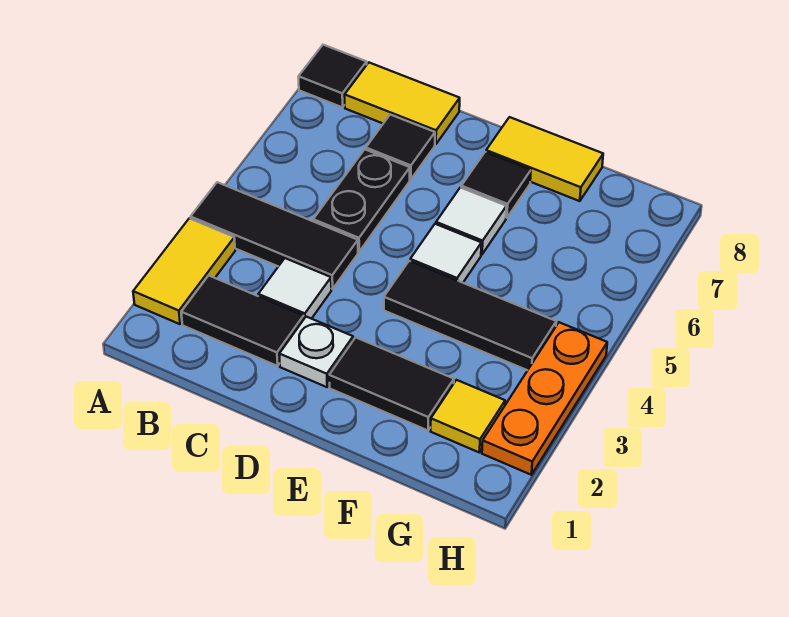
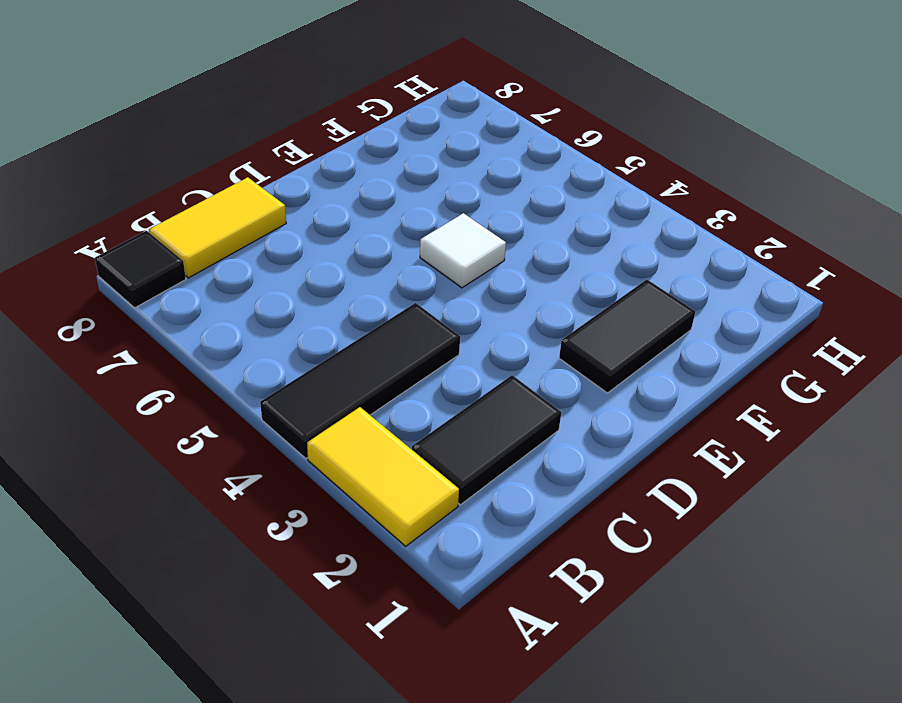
none -> white tile C3 level 1
none -> black plate C5:C6 level 1
none -> black tile C7 level 1

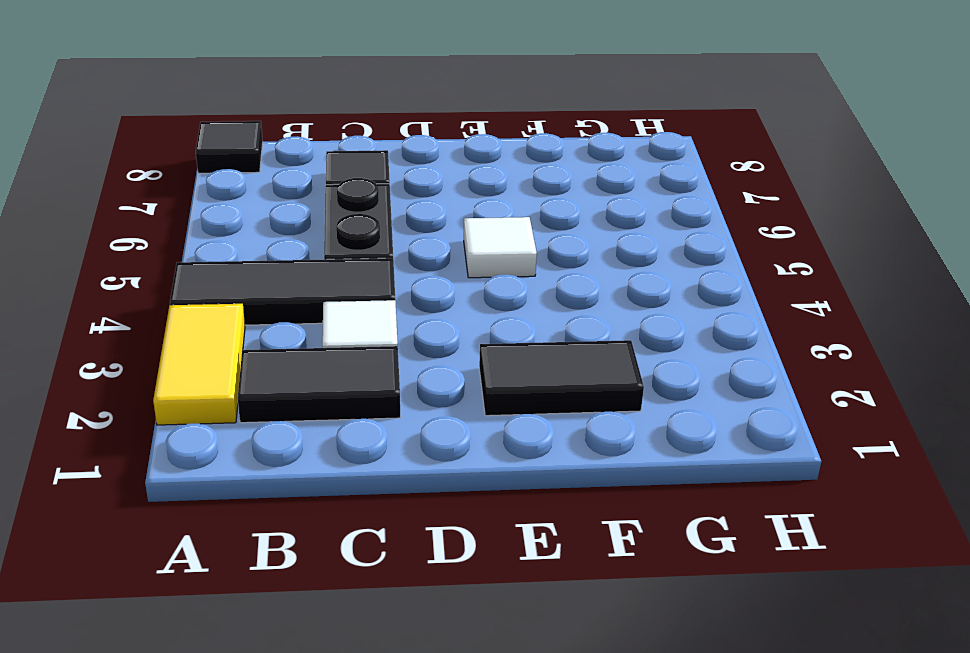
none -> yellow tile B8:C8 level 1
none -> white plate D2 level 1
none -> black tile E4:G4 level 1

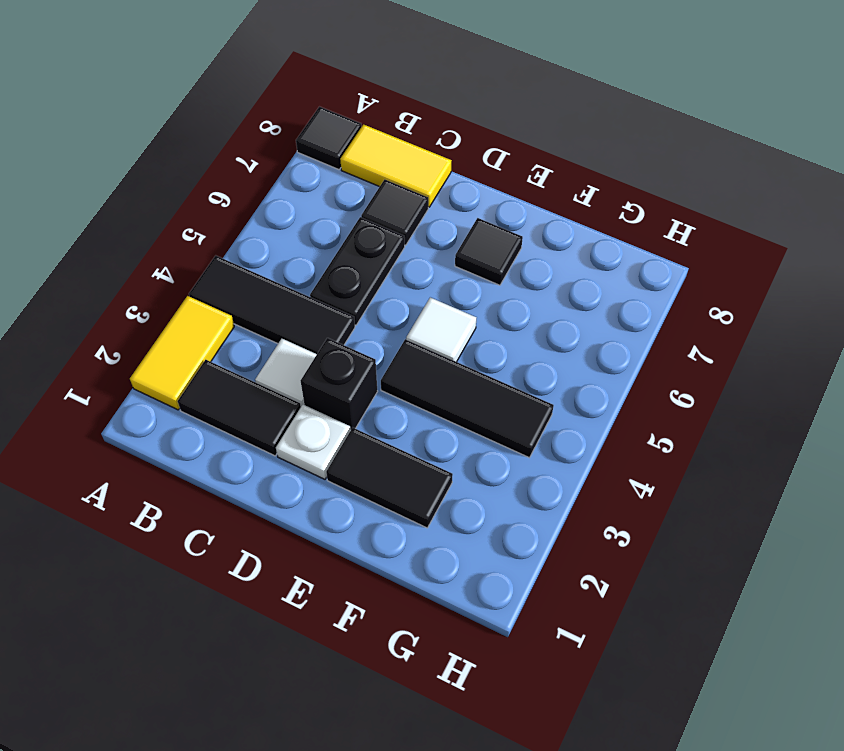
black brick D3 level 1 -> none
none -> white tile E6 level 1
none -> yellow tile E8:F8 level 1
none -> yellow tile G2 level 1

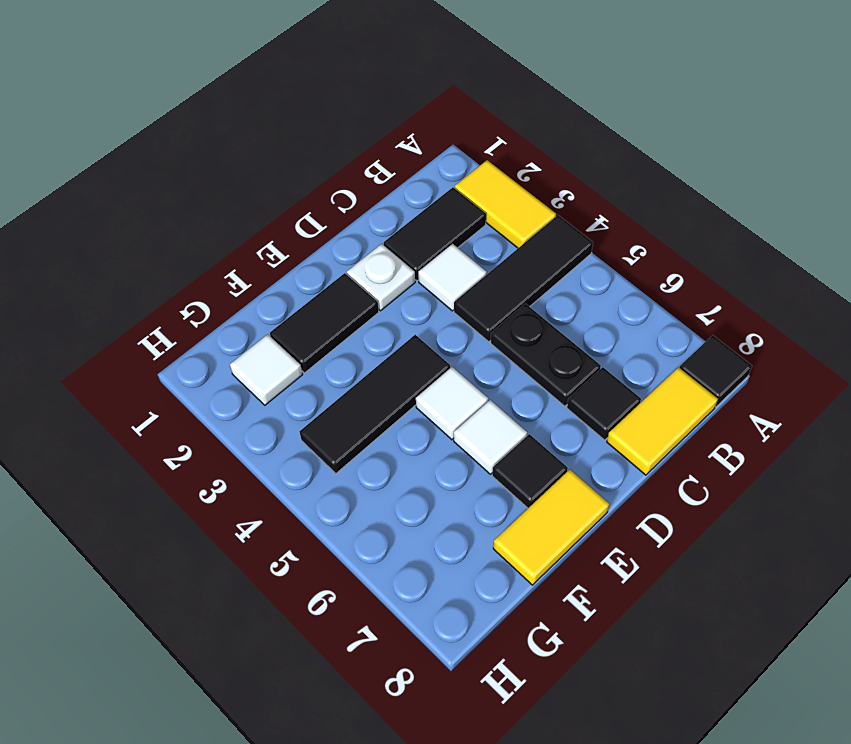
white tile G2 level 1 -> yellow tile G2 level 1
none -> orange plate H2:H4 level 1

